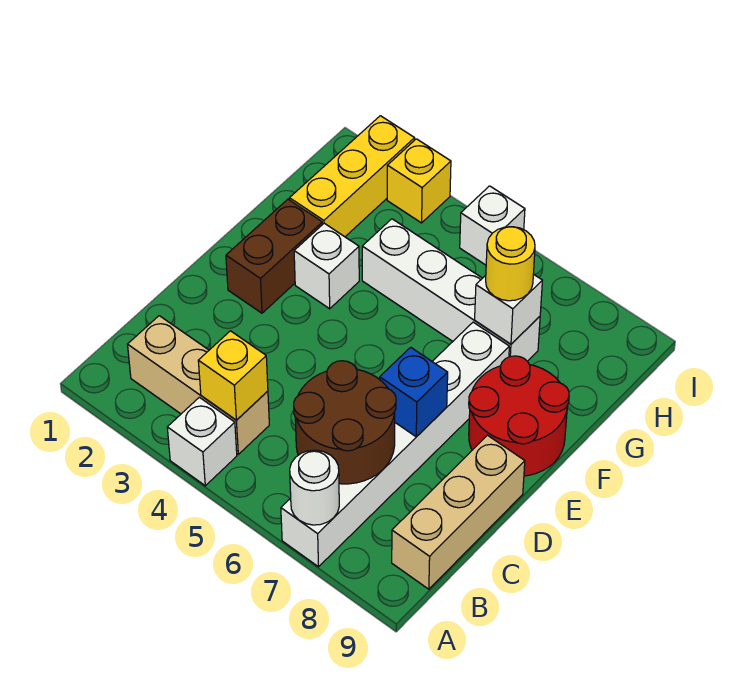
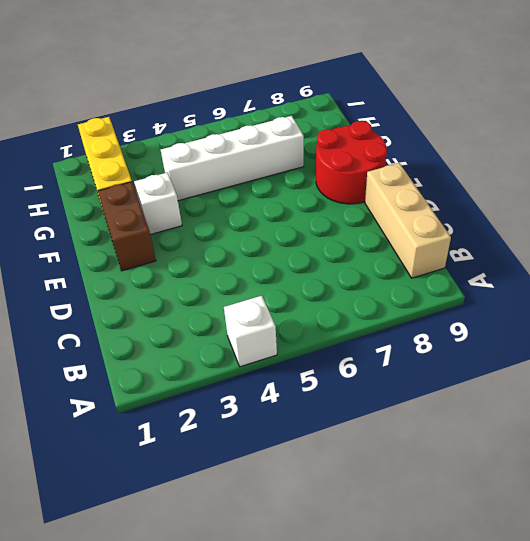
none -> white brick A7:F7 level 1
none -> tan brick B2:B4 level 1
none -> yellow brick I3 level 1

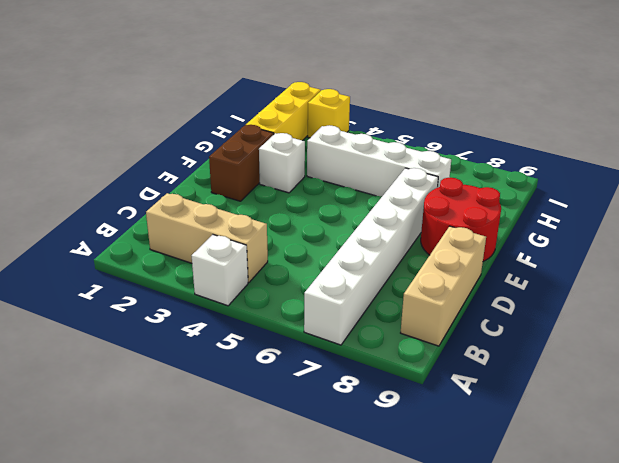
none -> white brick I5 level 1
none -> white round brick A7 level 2
none -> yellow brick B4 level 2

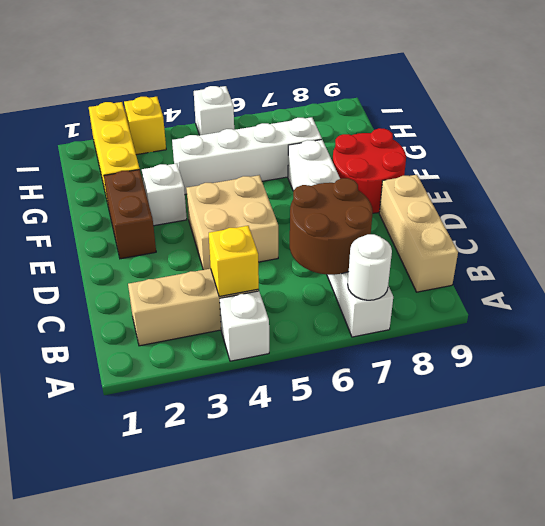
tan brick D4:E5 level 1 -> none
none -> blue brick D7 level 2
none -> white brick G7 level 2
none -> yellow round brick G7 level 3

